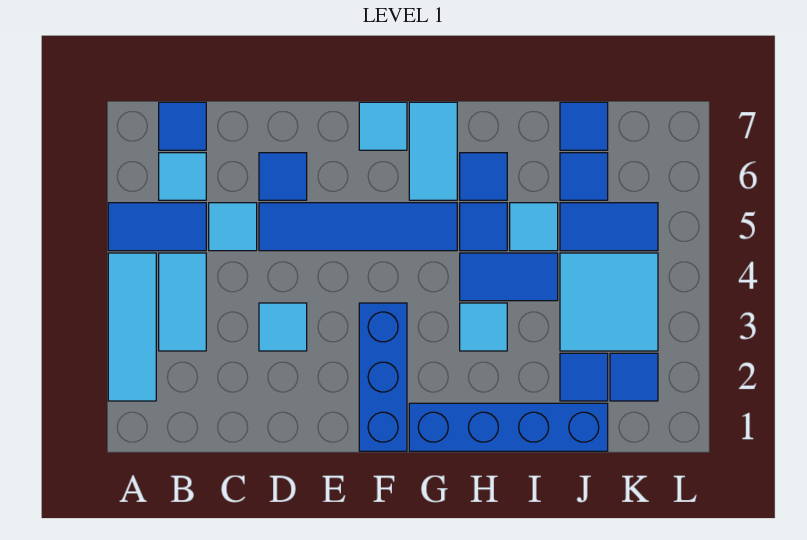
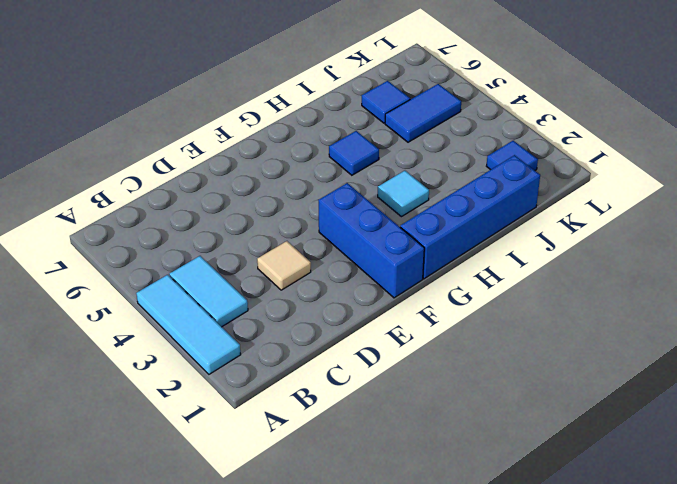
tan tile D3 level 1 -> cyan tile D3 level 1
none -> blue tile A5:B5 level 1
none -> cyan tile B6 level 1
none -> blue tile B7 level 1

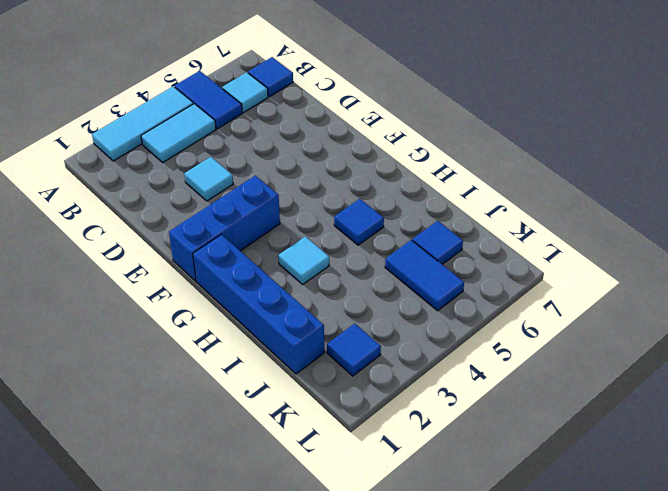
none -> cyan tile C5 level 1
none -> blue tile D5:G5 level 1
none -> blue tile D6 level 1

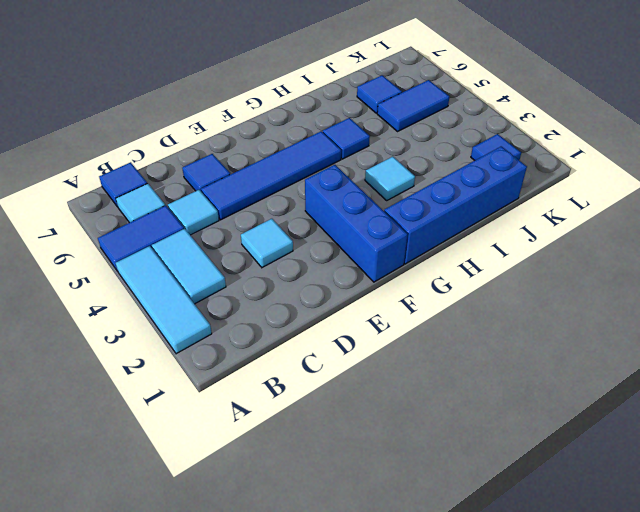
none -> cyan tile F7 level 1
none -> cyan tile G6:G7 level 1
none -> blue tile H4:I4 level 1

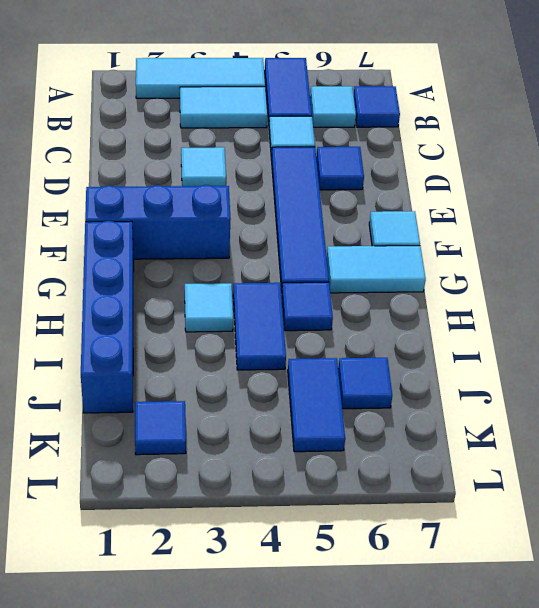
none -> blue tile H6 level 1
none -> cyan tile I5 level 1
none -> blue tile J2 level 1

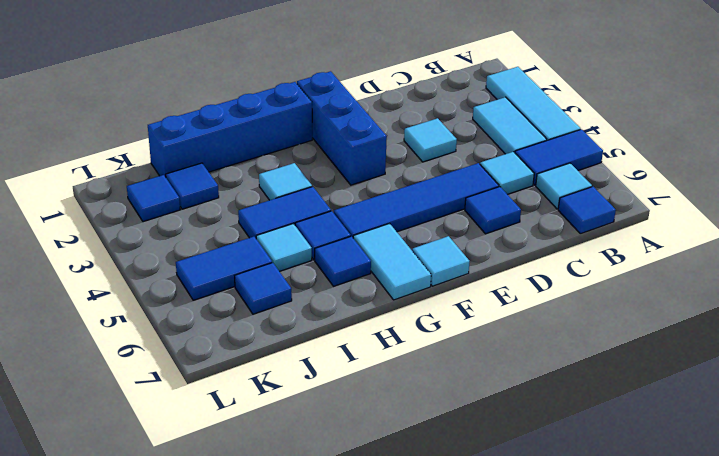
none -> cyan tile J3:K4 level 1
none -> blue tile J7 level 1

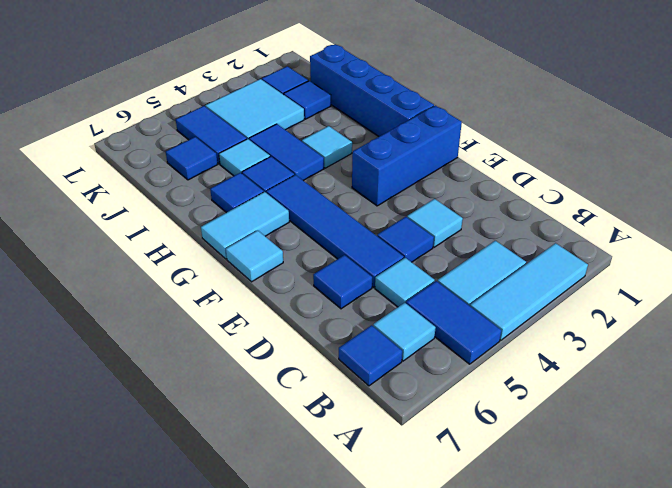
blue tile D4 level 1 -> blue tile J7 level 1

